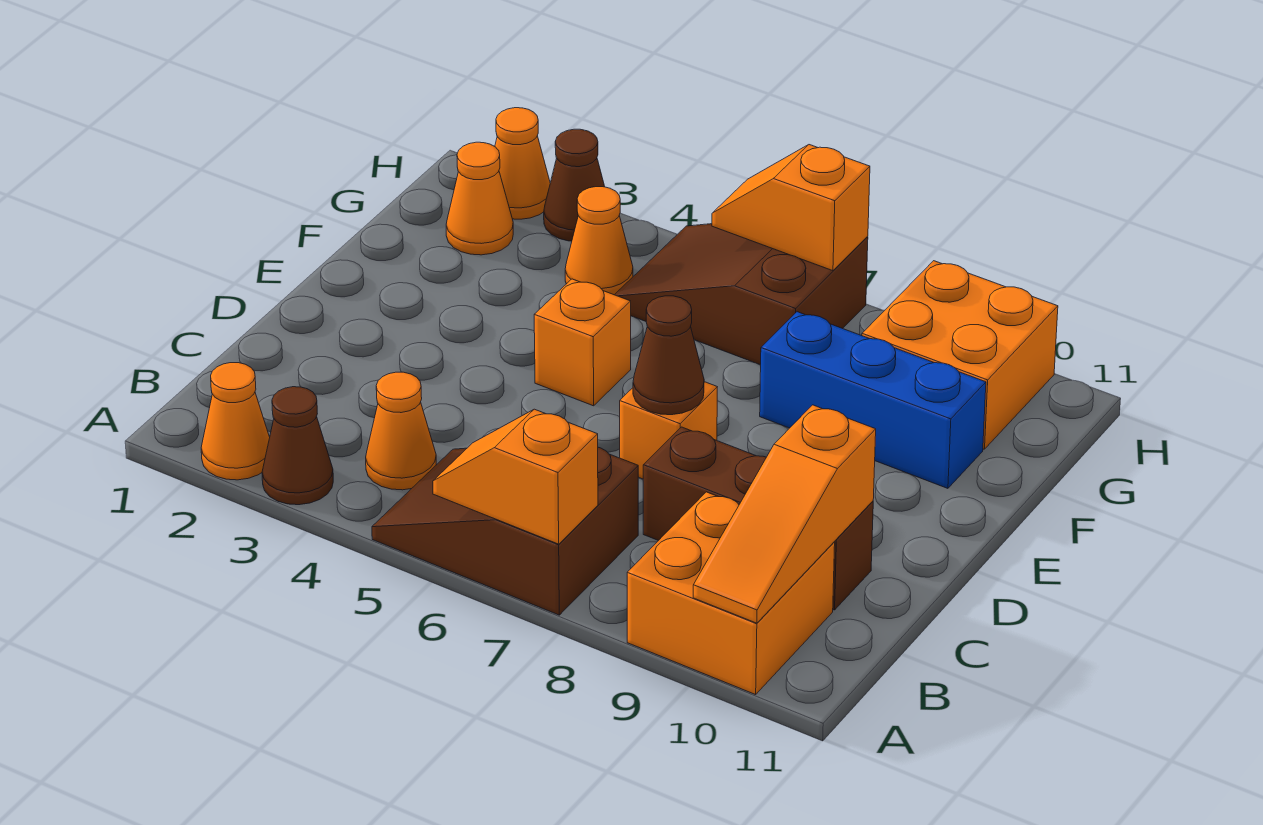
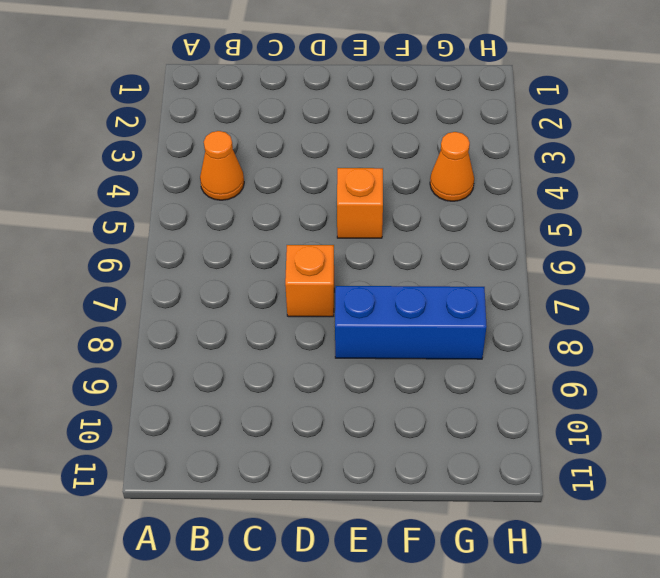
blue brick E8:G8 level 1 -> blue brick F8:F10 level 1
none -> orange cone A2 level 1
none -> brown cone A3 level 1
none -> brown slope A5:B7 level 1 top 7

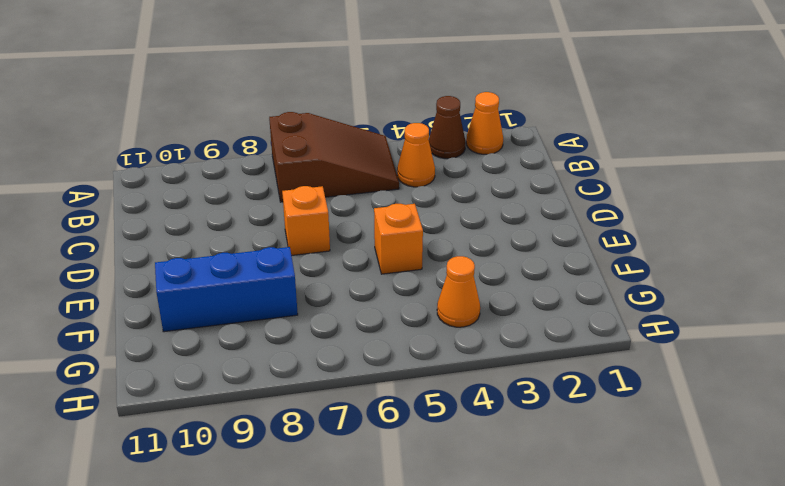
none -> orange brick A9:B10 level 1
none -> brown brick C8:C10 level 1
none -> orange cone G2 level 1

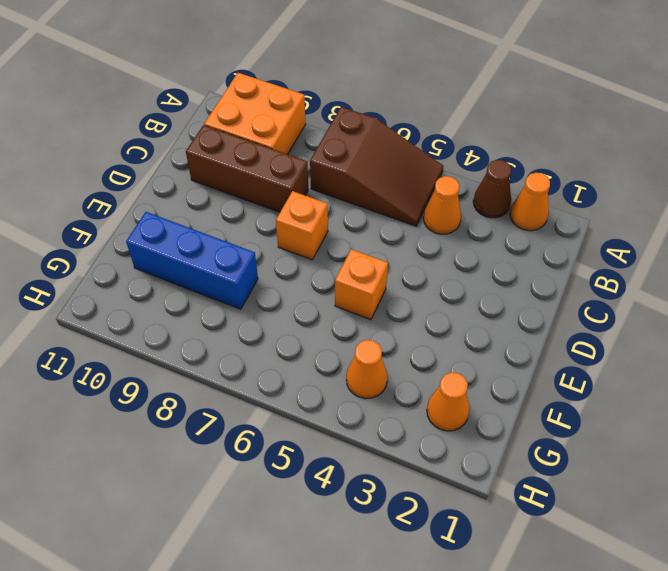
none -> brown slope G5:H7 level 1 top 7
none -> orange brick G9:H10 level 1
none -> orange cone H2 level 1

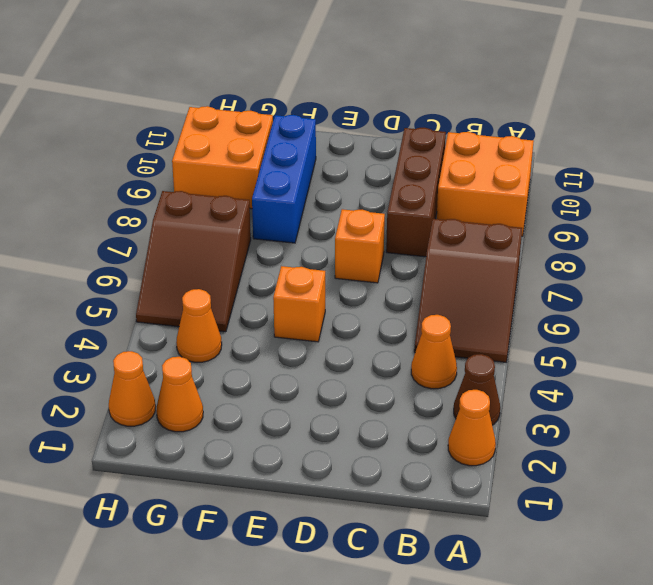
none -> brown cone H3 level 1
none -> orange slope A6:A7 level 2 top 7
none -> orange slope A10:C10 level 2 top C

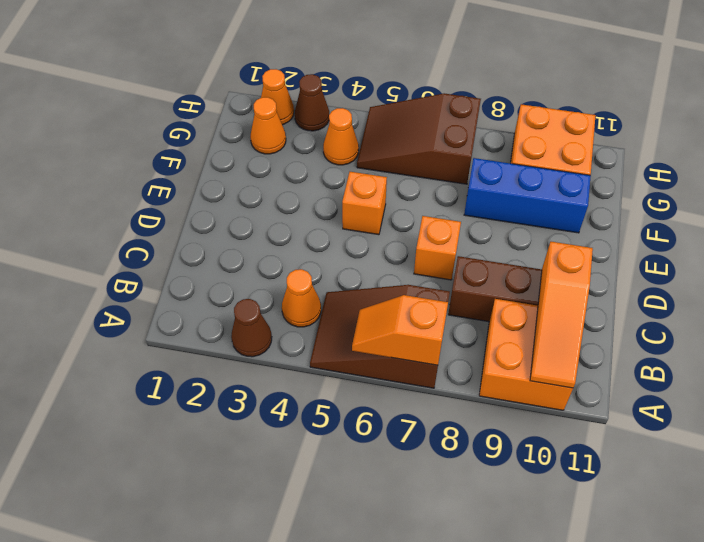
none -> orange cone A2 level 1
none -> brown cone D7 level 2
none -> orange slope H6:H7 level 2 top 7

